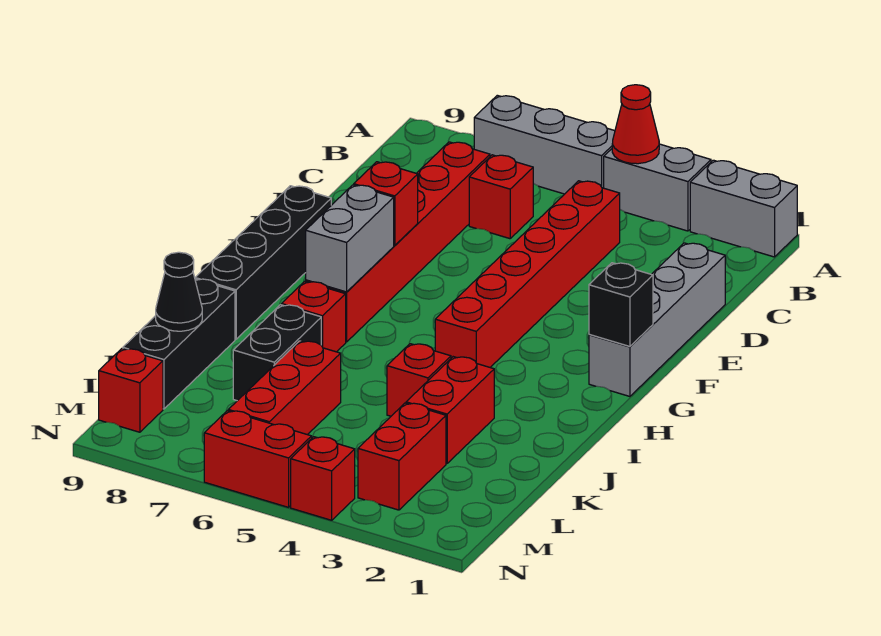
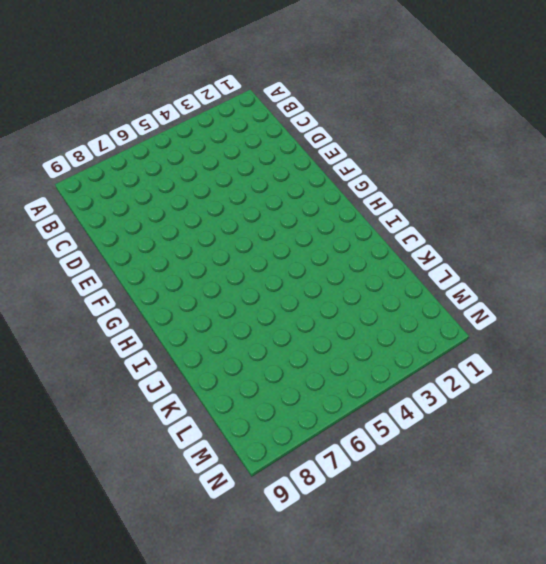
none -> grey brick A1:A2 level 1
none -> grey brick A3:A4 level 1
none -> grey brick A5:A7 level 1

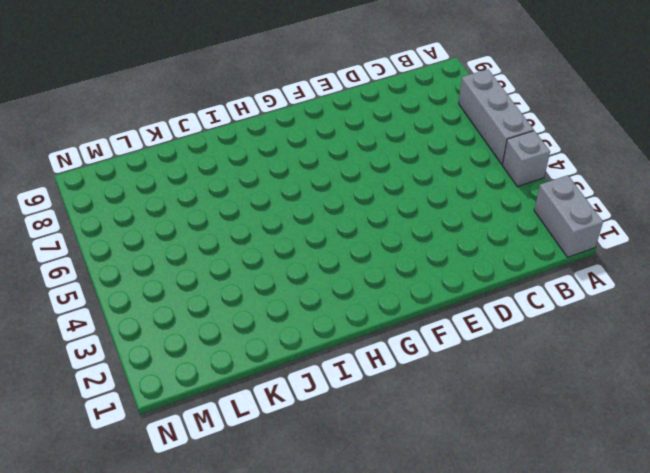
grey brick A4 level 1 -> grey brick A3:A4 level 1
none -> red brick C4:H4 level 1
none -> red brick C6 level 1
none -> red brick C7:H7 level 1

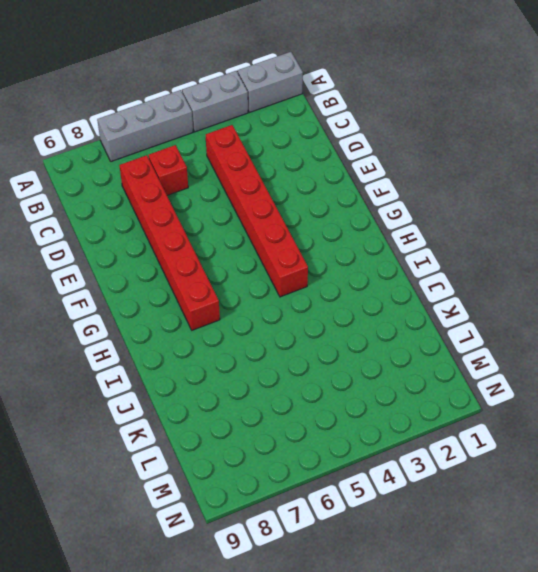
none -> grey brick D1:G1 level 1
none -> black brick F9:I9 level 1
none -> red brick I7 level 1

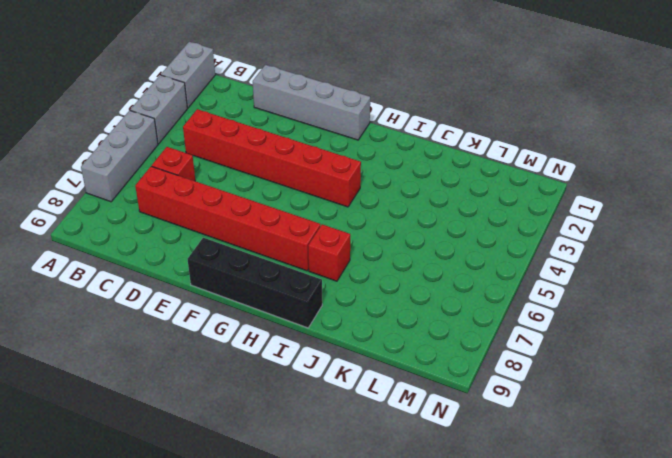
none -> red brick J3:K3 level 1
none -> red brick J4 level 1
none -> black brick J7:K7 level 1

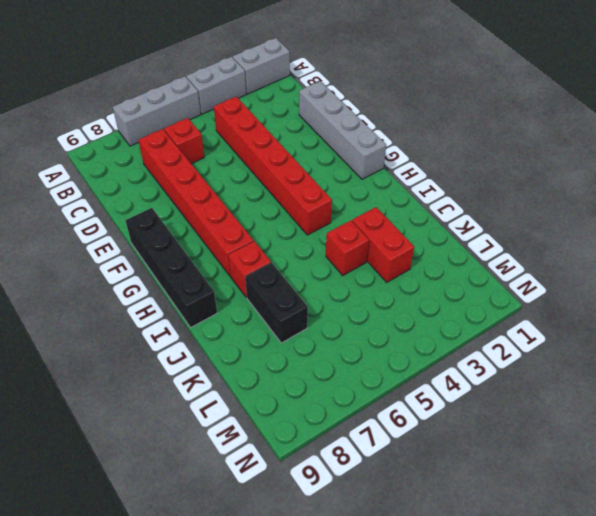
none -> black brick J9:L9 level 1
none -> red brick K6:M6 level 1
none -> red brick L3:M3 level 1

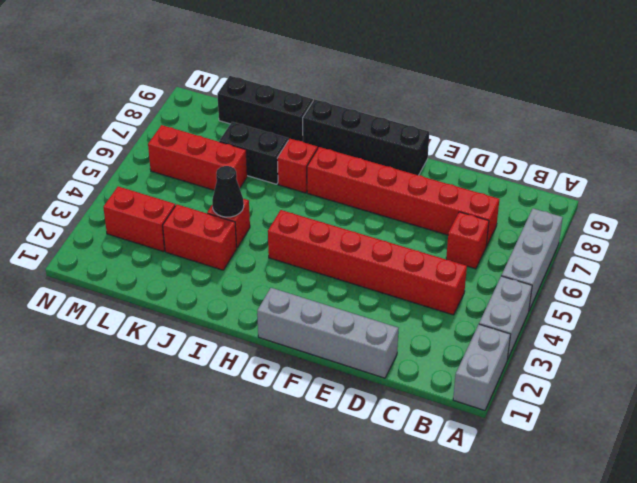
black cone J4 level 2 -> black cone K9 level 2
none -> red brick M9 level 1
none -> red brick N4 level 1
none -> red brick N5:N6 level 1

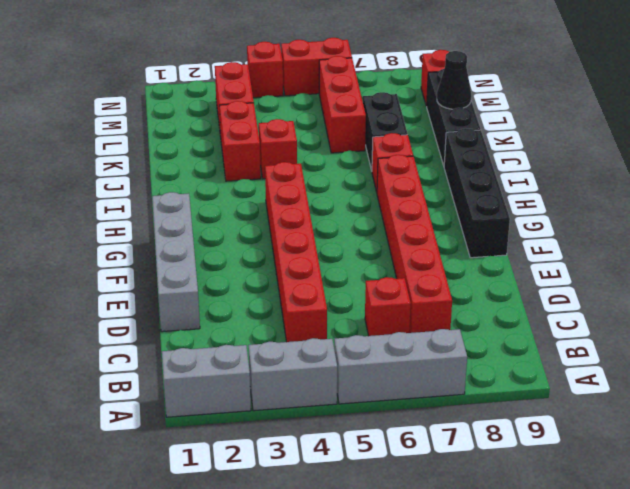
none -> red cone A4 level 2
none -> red brick F7 level 2
none -> black brick G1 level 2

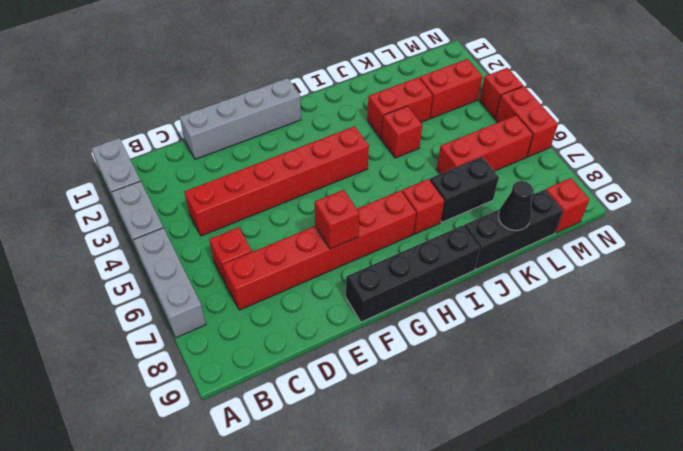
none -> red cone A4 level 2
none -> black brick G1 level 2
none -> grey brick G7:H7 level 2

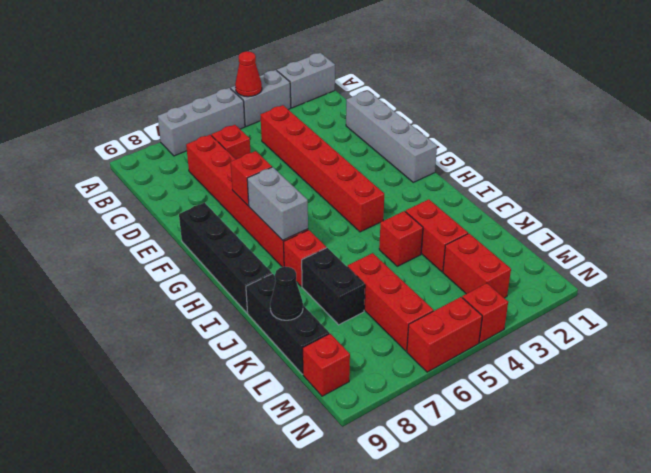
none -> black brick G1 level 2

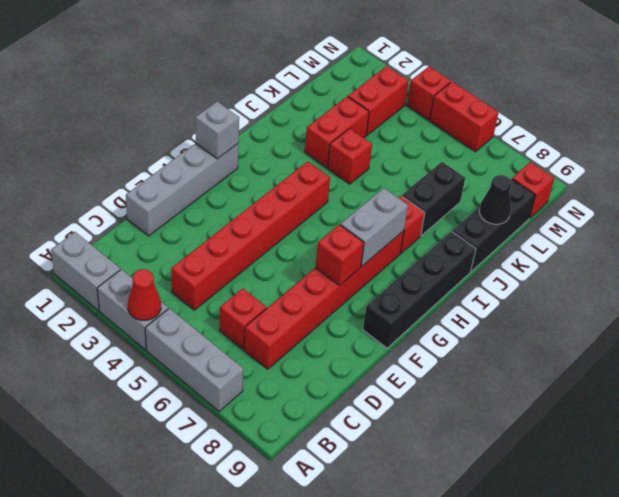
grey brick G1 level 2 -> black brick G1 level 2
none -> red brick K6:M6 level 1

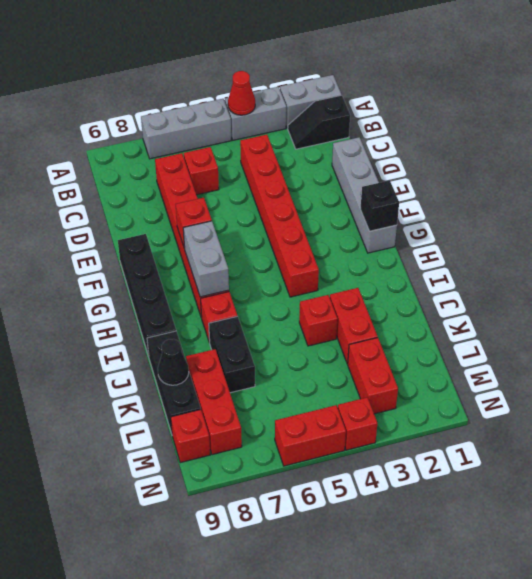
black slope B1:B2 level 1 top 1 -> none
red brick K8:M8 level 1 -> red brick K6:M6 level 1

